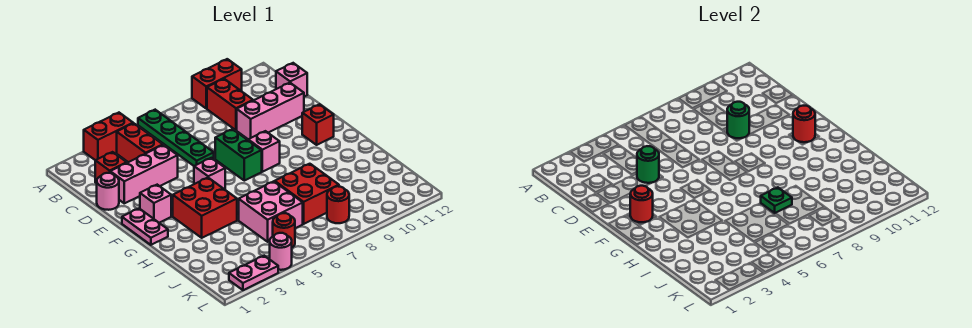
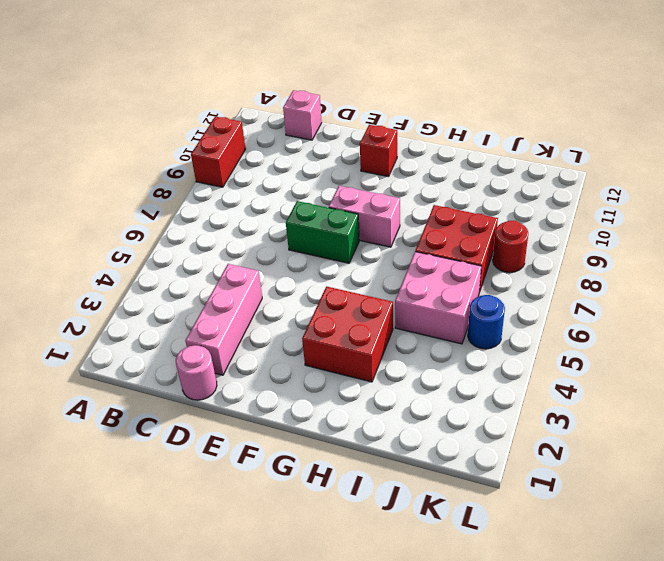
pink brick F8:G8 level 1 -> pink brick F8 level 1
blue round brick K5 level 1 -> red round brick K5 level 1
none -> red brick A3:A4 level 1
none -> green plate A6:D6 level 1
none -> red brick B4:C4 level 1

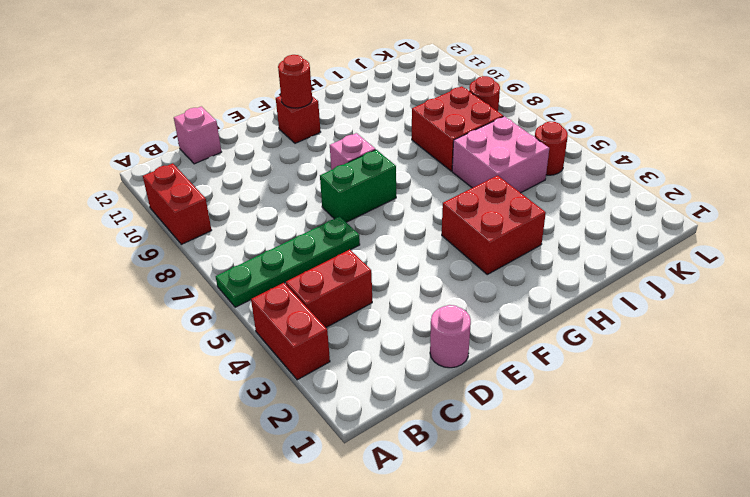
none -> red brick B9:C9 level 1
none -> red brick C2 level 1
none -> pink brick D2:D4 level 1

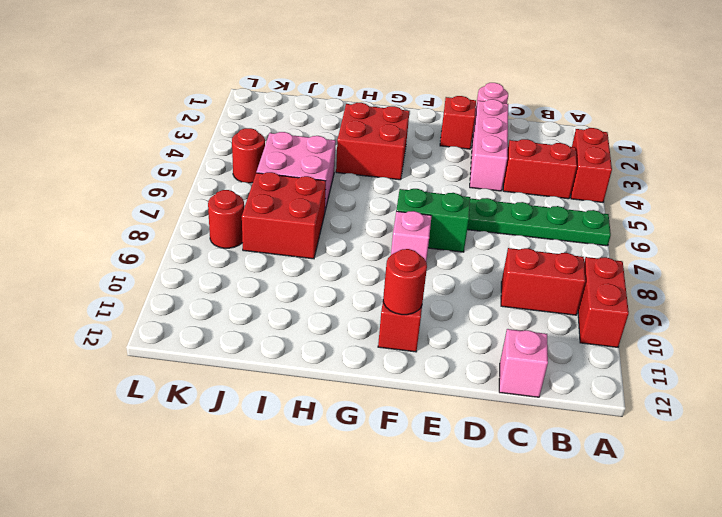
red brick E2 level 1 -> red brick C2 level 1
none -> pink brick D9:D11 level 1
none -> pink plate F1:G1 level 1
none -> pink brick F2 level 1

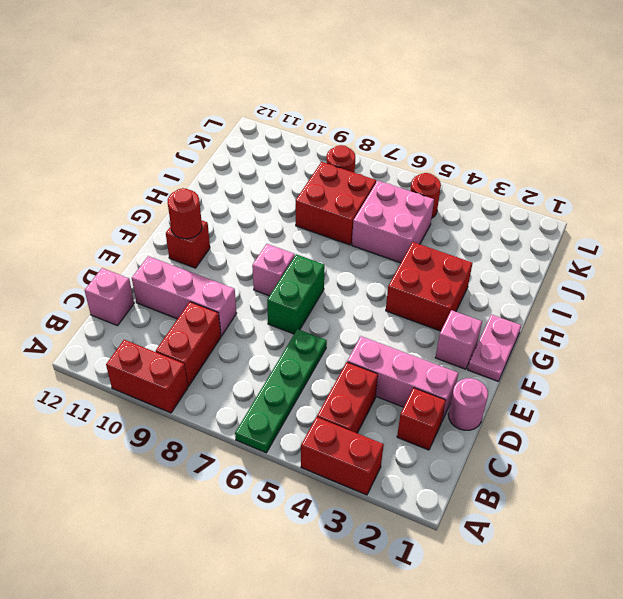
none -> pink brick F5 level 1
none -> pink plate L2:L3 level 1
none -> pink round brick L4 level 1

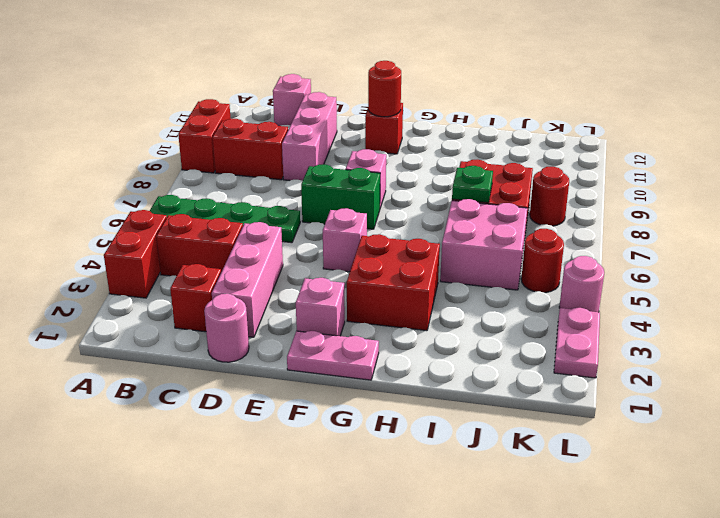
none -> green round brick D4 level 2
none -> green round brick D9 level 2
none -> red round brick F2 level 2

